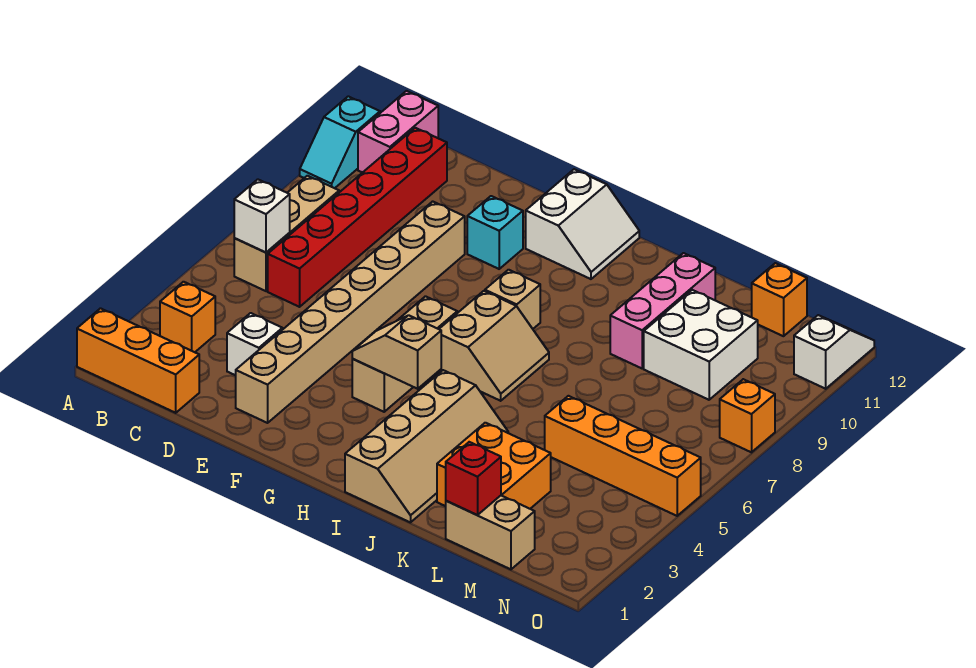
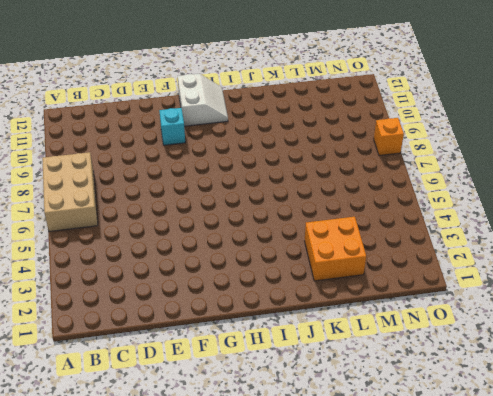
tan brick A6:B8 level 1 -> tan brick B6:B8 level 1
none -> orange brick A1:C1 level 1
none -> cyan slope A10:A11 level 1 top 11
none -> orange brick B3 level 1

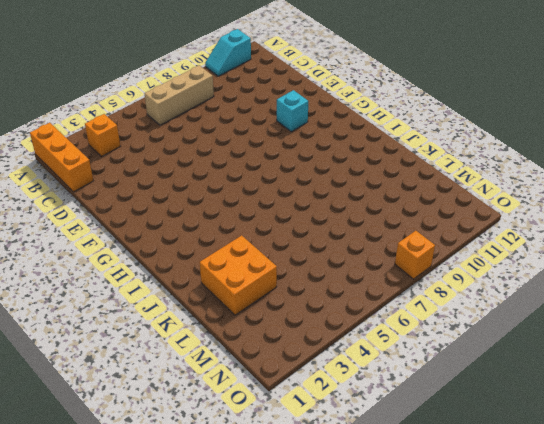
none -> pink brick B11:B12 level 1
none -> red brick C6:C11 level 1
none -> white brick D3 level 1

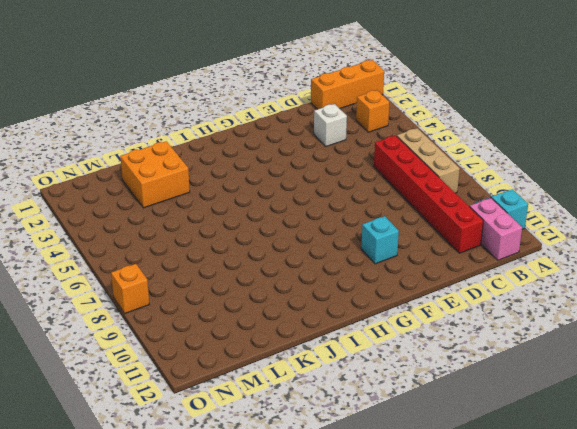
none -> tan brick E2:E9 level 1
none -> tan brick G4:G6 level 1
none -> white slope G11:H12 level 1 top G

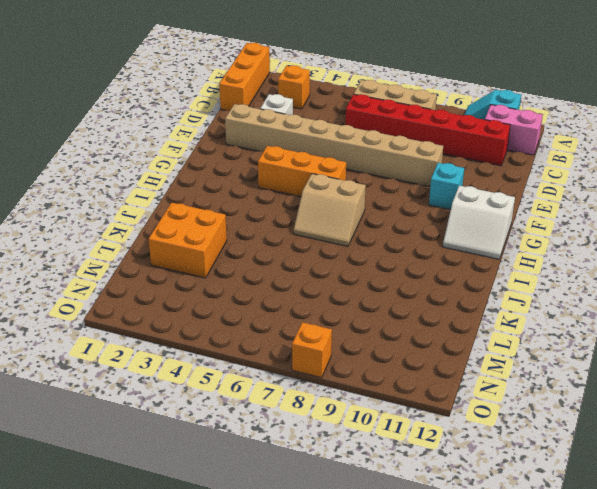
orange brick G4:G6 level 1 -> tan brick G4:G6 level 1
none -> tan brick H8 level 1
none -> tan slope I1:J4 level 1 top I
none -> pink brick K9:K11 level 1

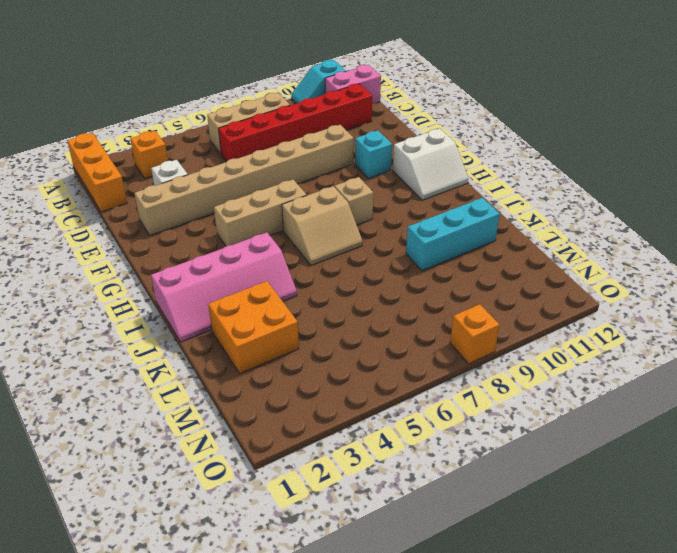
pink slope I1:J4 level 1 top I -> tan slope I1:J4 level 1 top I
cyan brick K9:K11 level 1 -> pink brick K9:K11 level 1
none -> tan brick L1:M1 level 1
none -> orange brick L5:O5 level 1
none -> white brick L9:M10 level 1

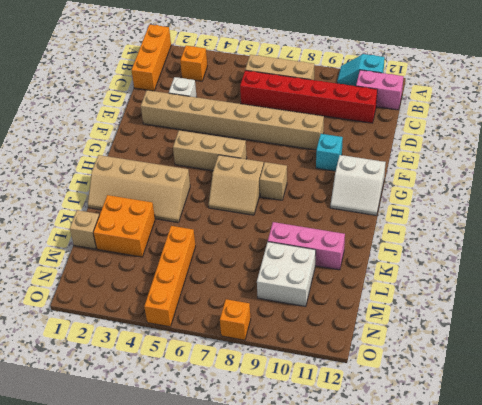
tan brick L1 level 1 -> tan brick L1:M1 level 1
none -> orange brick M12 level 1
none -> white slope O11:O12 level 1 top 11
none -> white brick B6 level 2

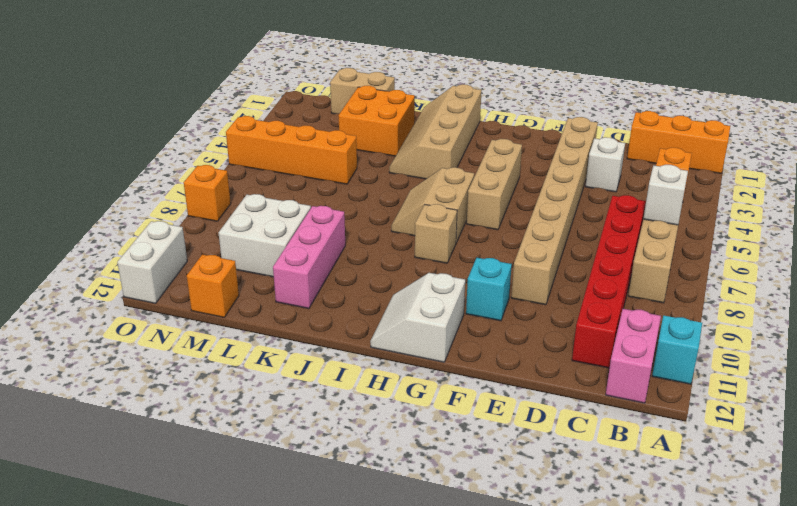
white brick O11:O12 level 1 -> white slope O11:O12 level 1 top 11
none -> tan slope G4:H4 level 2 top H
none -> red brick L1 level 2

